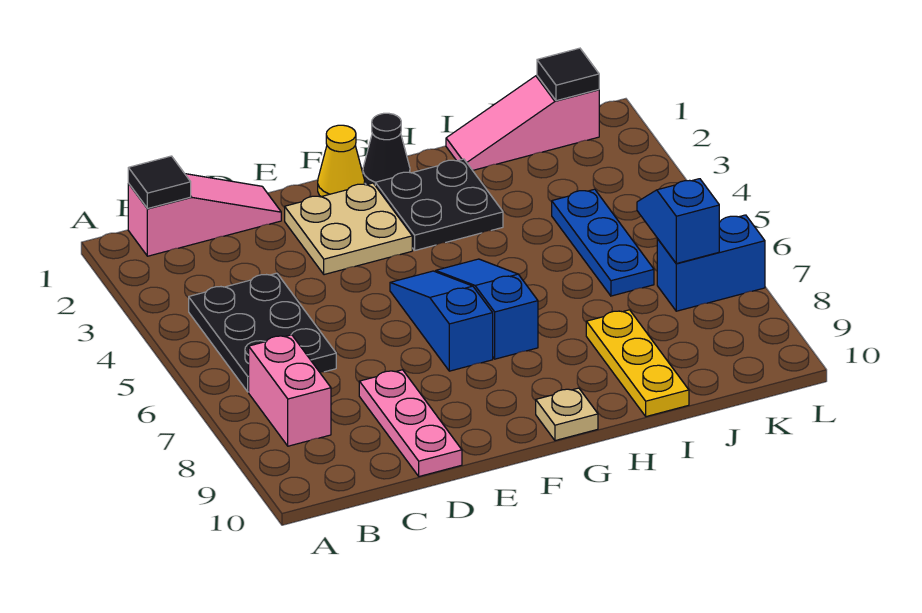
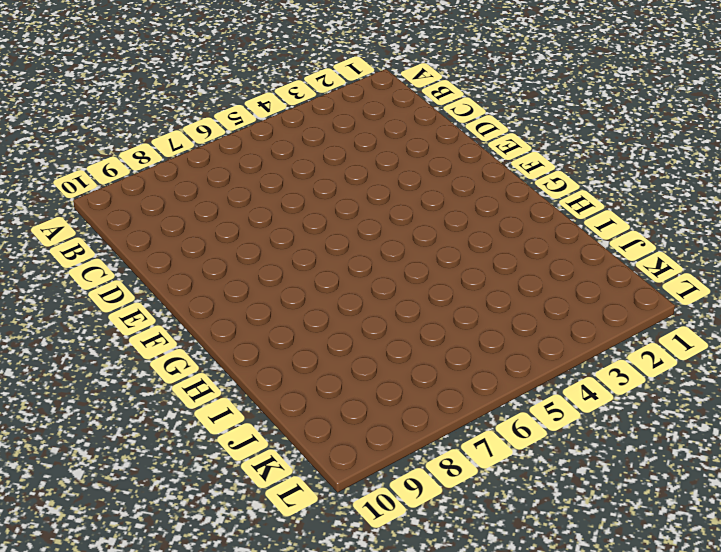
none -> pink slope B1:D1 level 1 top B
none -> black plate B4:C6 level 1
none -> pink brick B7:B8 level 1

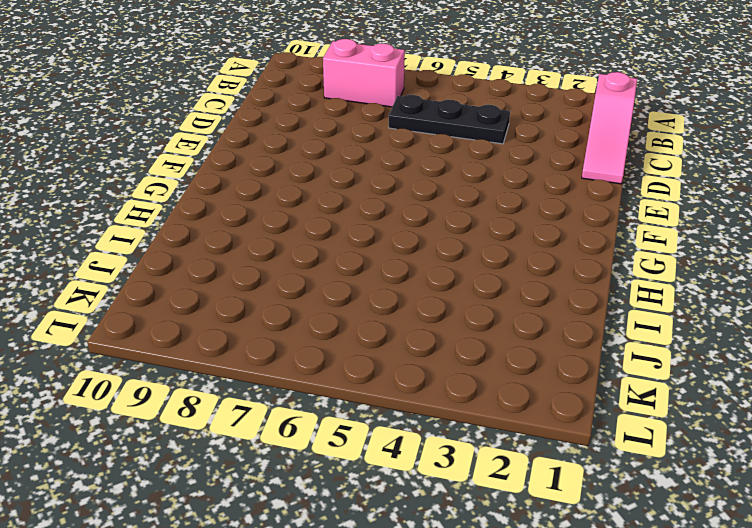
black plate C4:C6 level 1 -> black plate B4:C6 level 1
none -> pink plate D8:D10 level 1
none -> tan plate E2:F3 level 1
none -> yellow cone F1 level 1

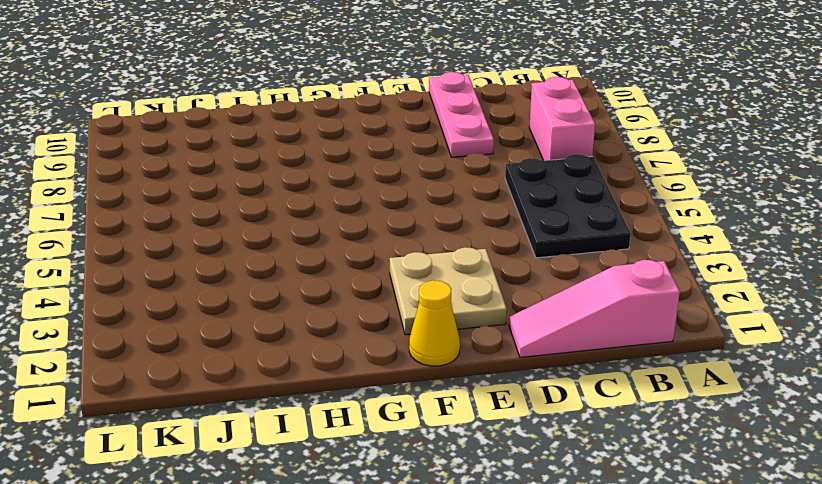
none -> blue slope F5:F7 level 1 top 7
none -> black cone G1 level 1
none -> black plate G2:H3 level 1

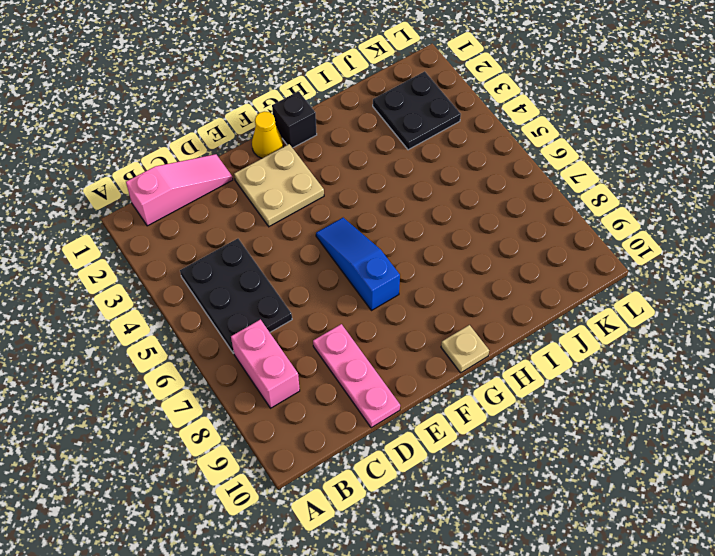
black brick G1 level 1 -> black cone G1 level 1
black plate J2:K3 level 1 -> black plate G2:H3 level 1
none -> blue slope G5:G7 level 1 top 7
none -> pink slope I1:K1 level 1 top K
none -> yellow plate I8:I10 level 1

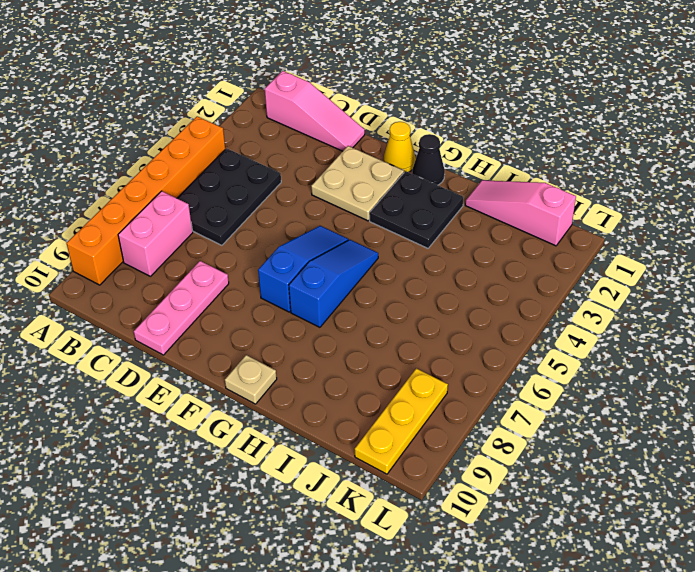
orange brick A4:A9 level 1 -> none
yellow plate K8:K10 level 1 -> yellow plate I8:I10 level 1
none -> blue plate J4:J6 level 1
none -> blue brick K7:L7 level 1
none -> black tile B1 level 2

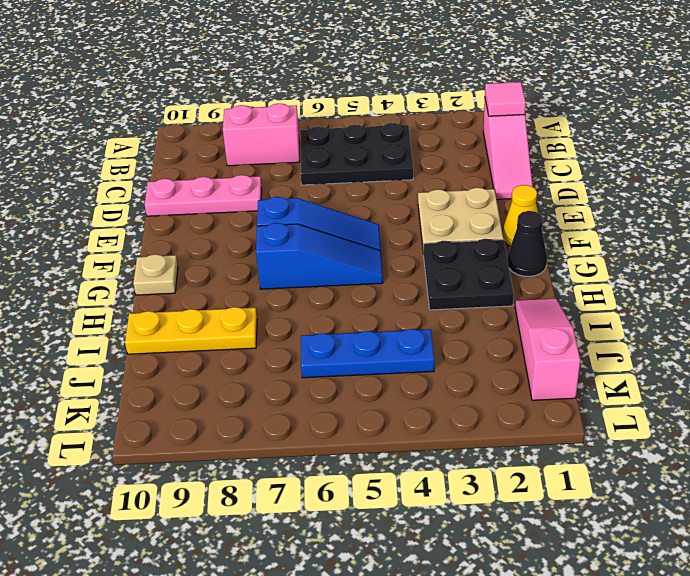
pink tile B1 level 2 -> black tile B1 level 2
none -> blue brick K7:L7 level 1
none -> black tile K1 level 2
none -> blue slope K6:K7 level 2 top 7

